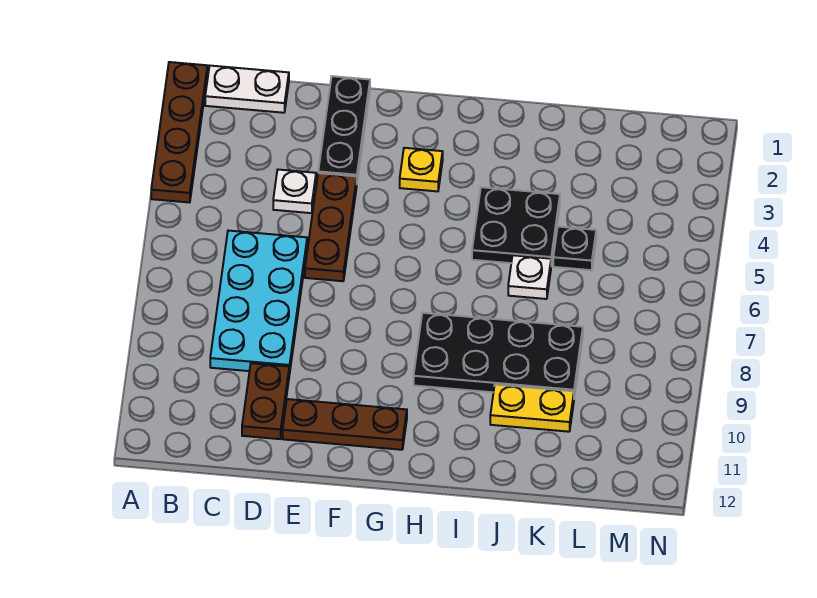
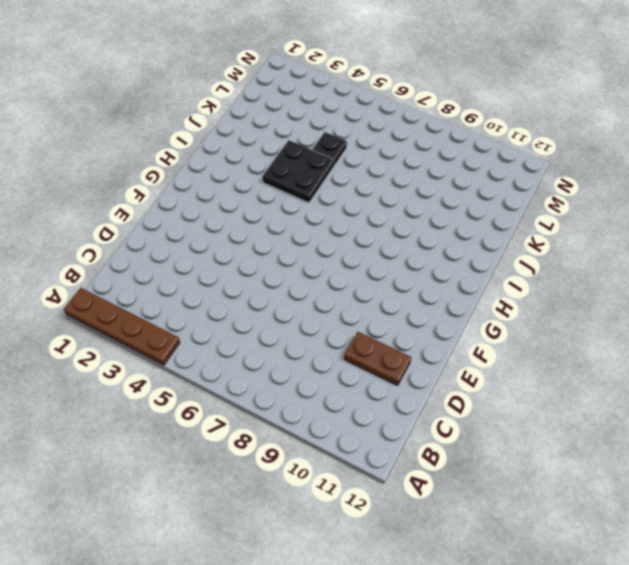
none -> white plate B1:C1 level 1
none -> cyan plate C6:D9 level 1
none -> white plate D4 level 1

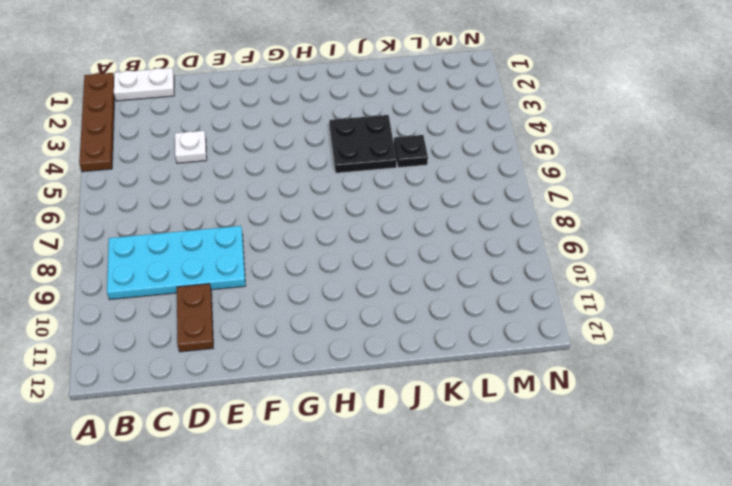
cyan plate B8:E9 level 1 -> cyan plate C6:D9 level 1
none -> black plate E1:E3 level 1
none -> brown plate E4:E6 level 1
none -> brown plate E11:G11 level 1

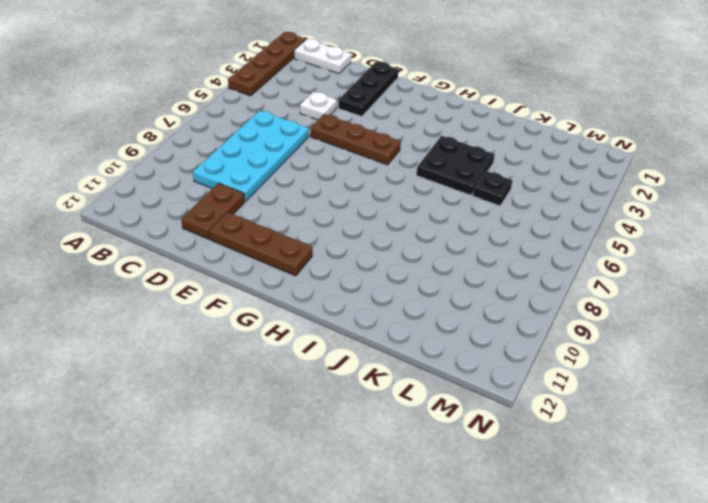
brown plate E5:G5 level 1 -> brown plate E4:E6 level 1
none -> yellow plate G3 level 1
none -> black plate H8:K9 level 1
none -> white plate J6 level 1

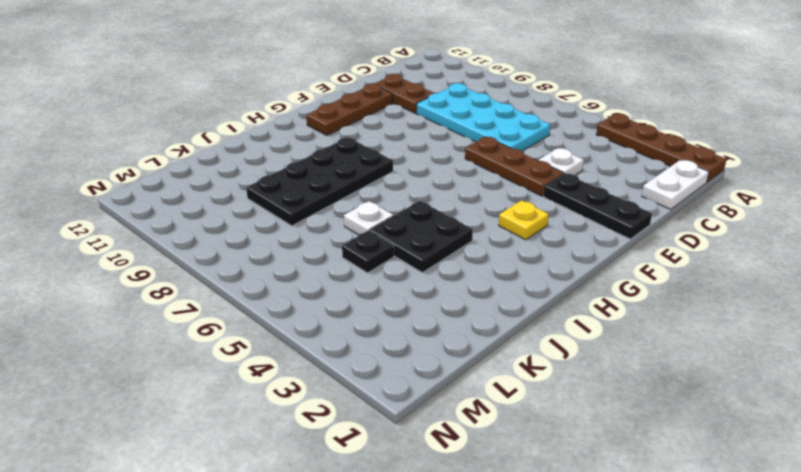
none -> yellow plate J10:K10 level 1

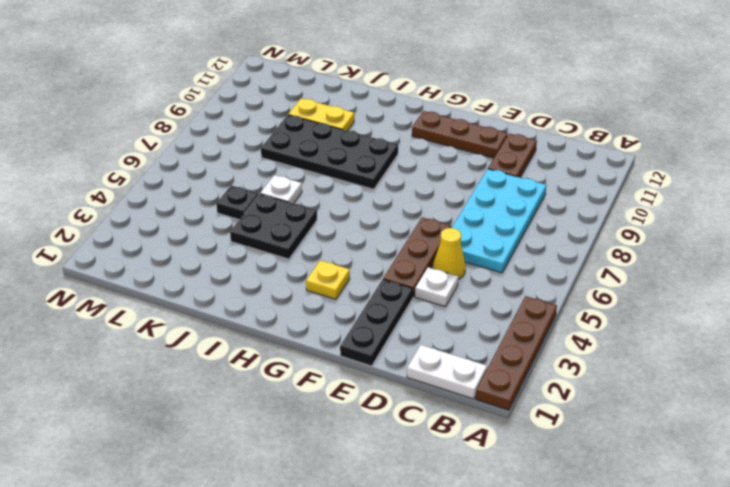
yellow cone D5 level 1 -> none

